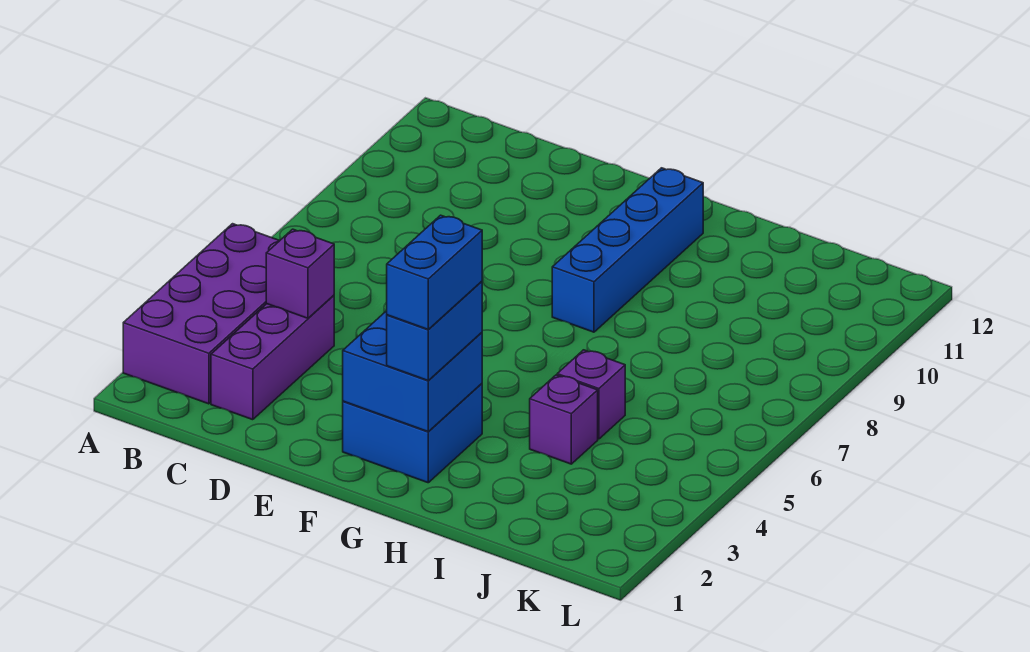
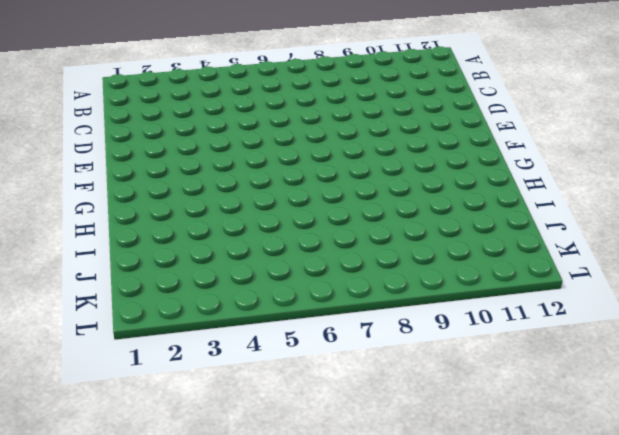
none -> purple brick A2:B5 level 1
none -> purple brick C2:C4 level 1

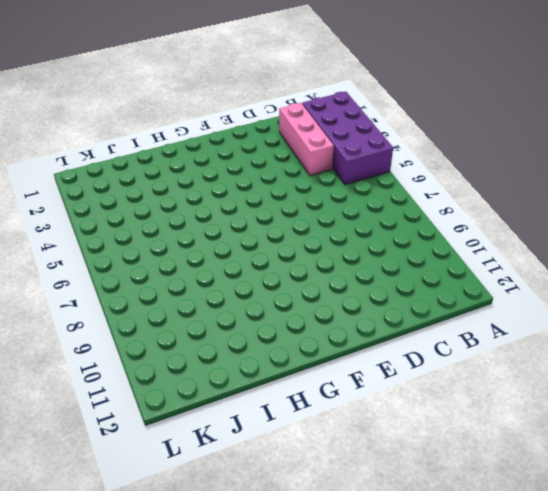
pink brick C2:C4 level 1 -> purple brick C2:C4 level 1
none -> blue brick F2:G3 level 1
none -> blue brick G8:G11 level 1

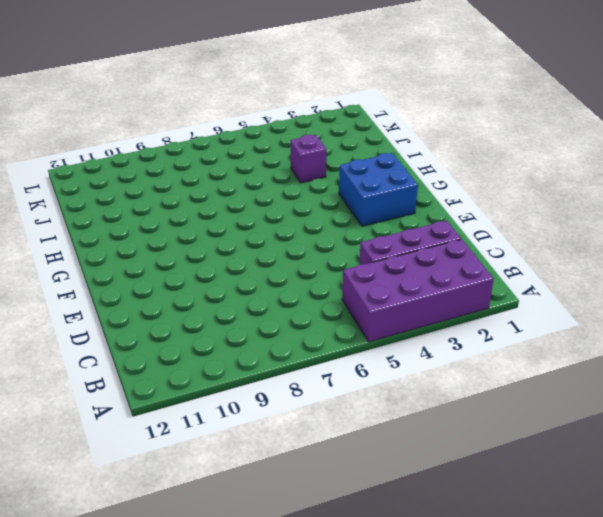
none -> blue brick G8:G11 level 1
none -> purple brick I5 level 1

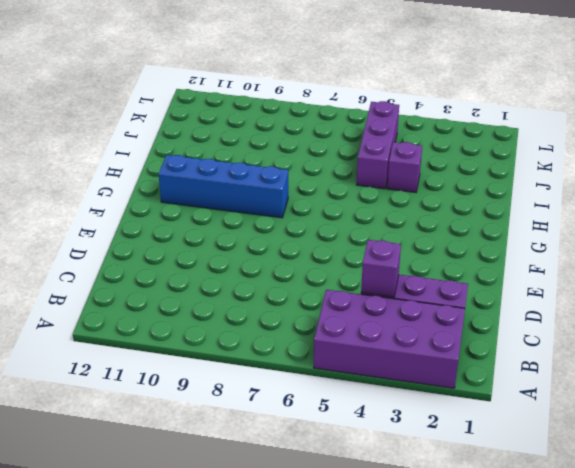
purple brick I5:K5 level 1 -> purple brick I5 level 1
none -> blue brick F2:G3 level 1
none -> blue brick F2:G3 level 2

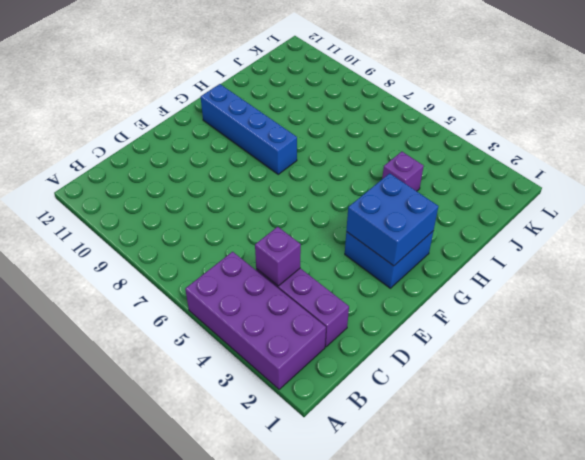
none -> purple brick I5 level 1
none -> blue brick G2:G3 level 3

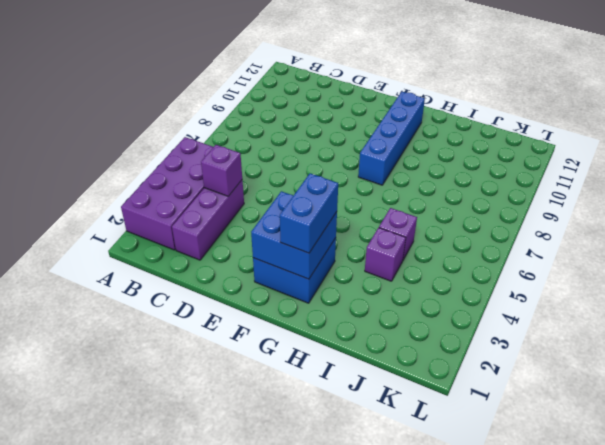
none -> blue brick G2:G3 level 4

